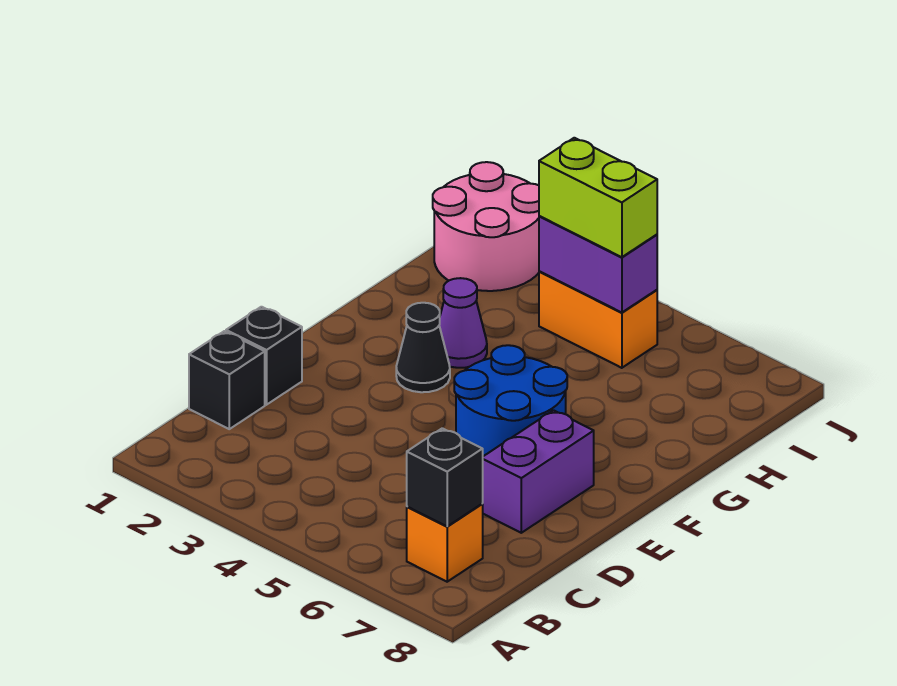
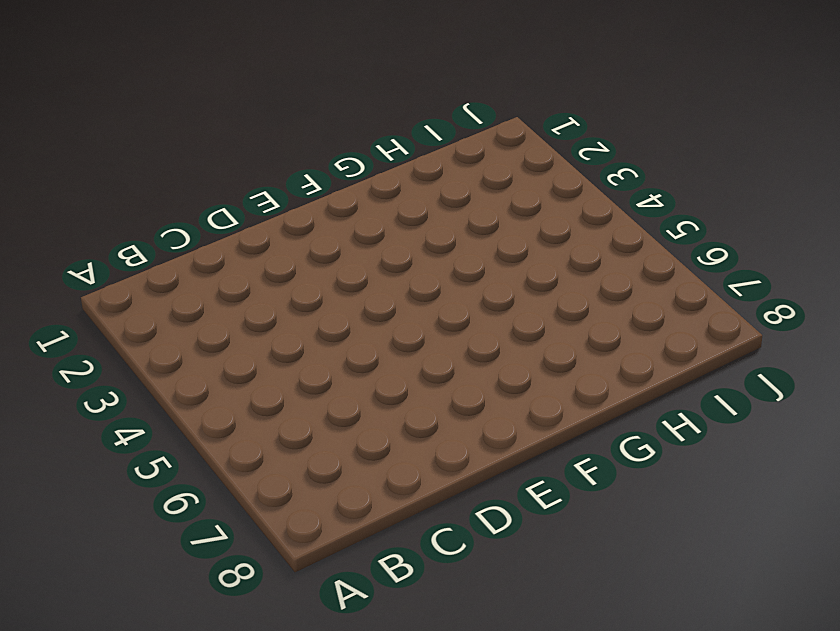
none -> orange brick B7 level 1
none -> black brick C1 level 1
none -> black brick D1 level 1

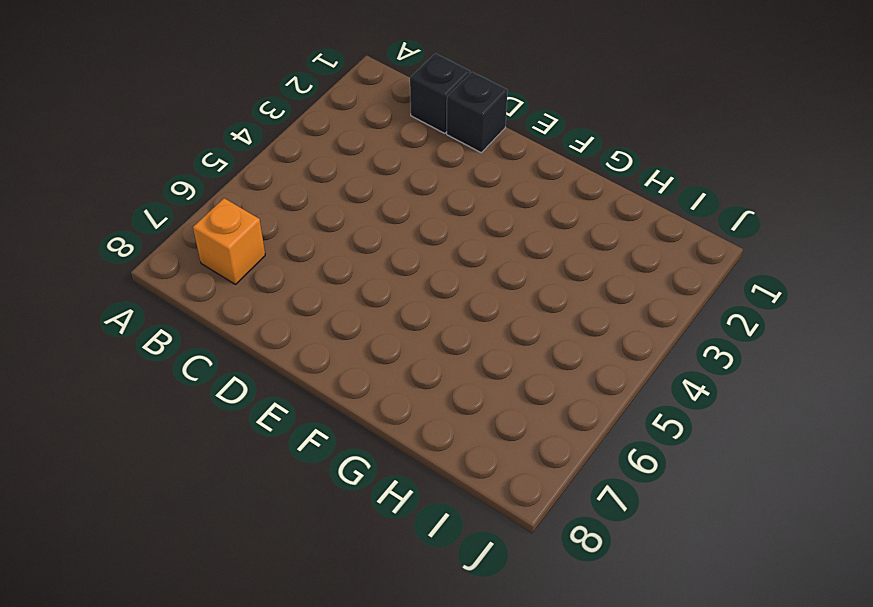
none -> purple brick D7:E7 level 1
none -> blue round brick E5:F6 level 1
none -> black cone F3 level 1

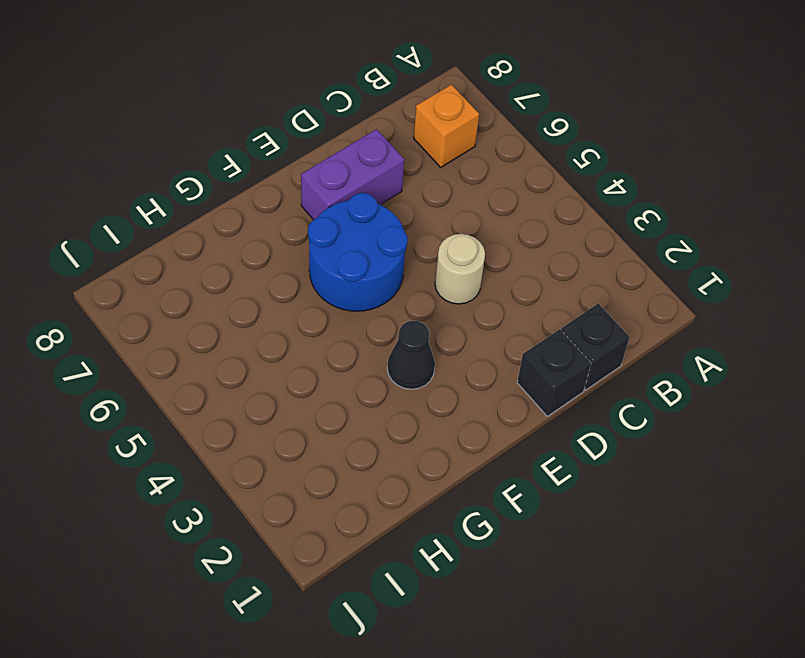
tan round brick D4 level 1 -> none
none -> purple cone G3 level 1
none -> pink round brick I1:J2 level 1
none -> orange brick I4:I5 level 1

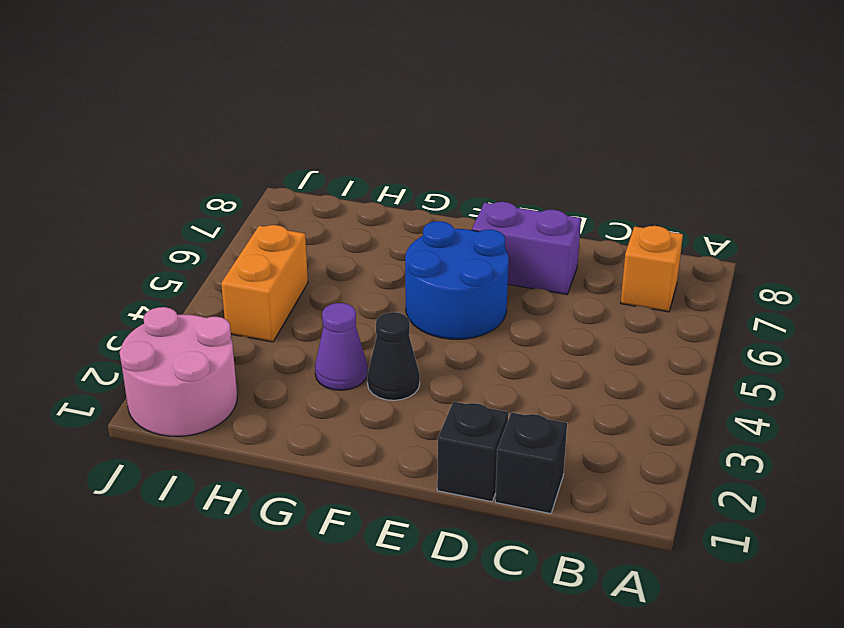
none -> black brick B7 level 2
none -> purple brick I4:I5 level 2
none -> lime brick I4:I5 level 3

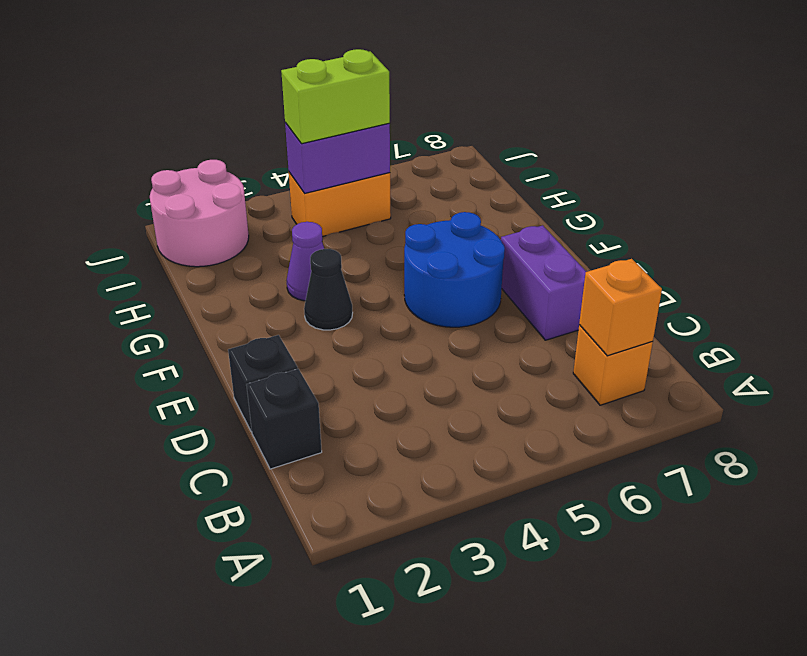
orange brick B7 level 2 -> black brick B7 level 2

